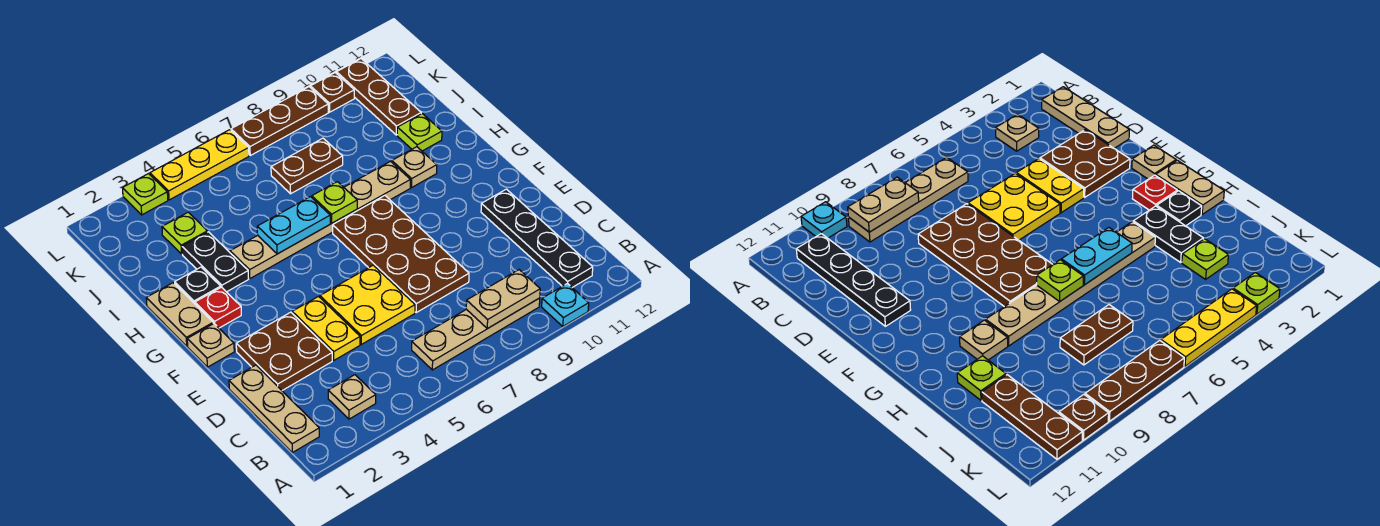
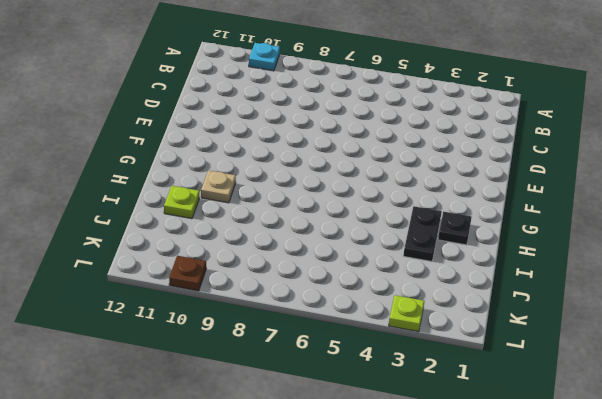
none -> tan plate B1:D1 level 1
none -> tan plate B3 level 1
none -> tan plate B6:B9 level 1

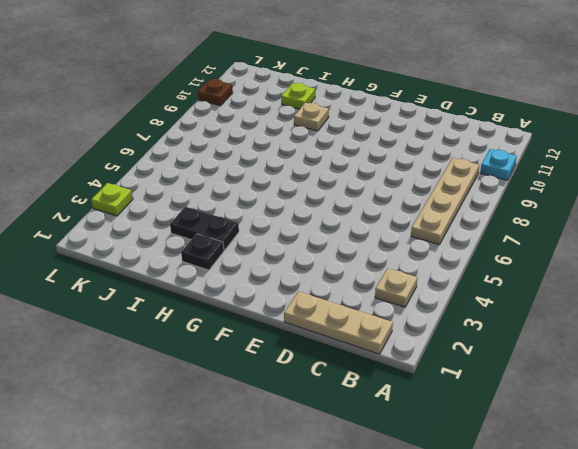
none -> black plate B11:E11 level 1
none -> brown plate D2:E3 level 1
none -> yellow plate D4:E4 level 1

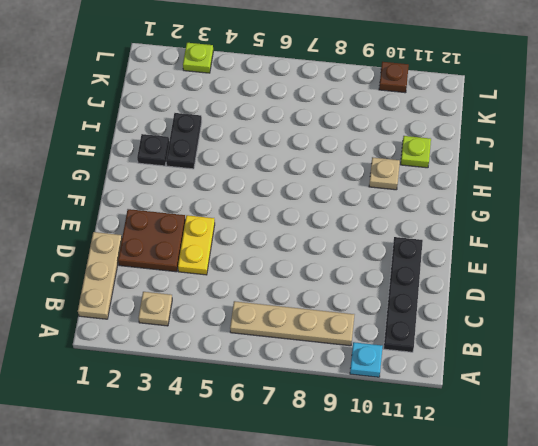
none -> yellow plate D5:E6 level 1
none -> brown plate D7:G8 level 1
none -> tan plate F1 level 1

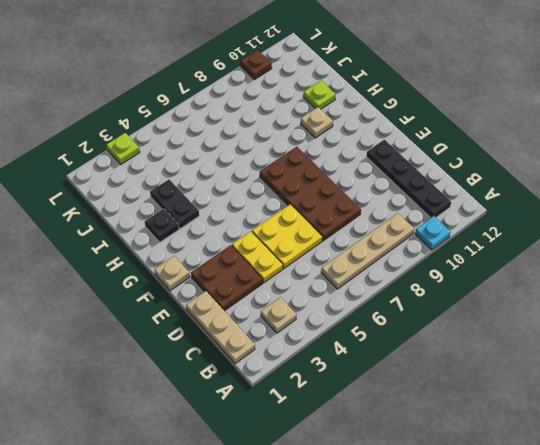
none -> tan plate G1:H1 level 1
none -> red plate G2 level 1
none -> tan plate H4:H9 level 1

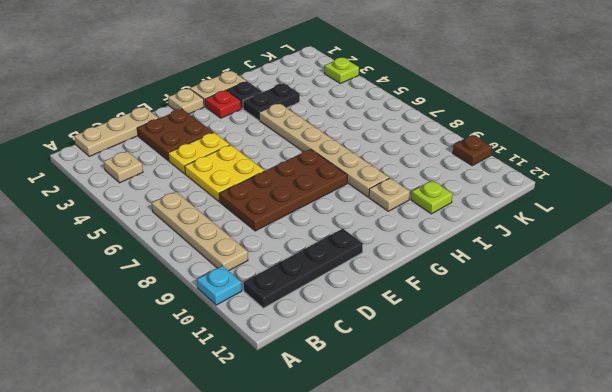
none -> lime plate J3 level 1
none -> brown plate J7:J8 level 1
none -> brown plate J11:L11 level 1

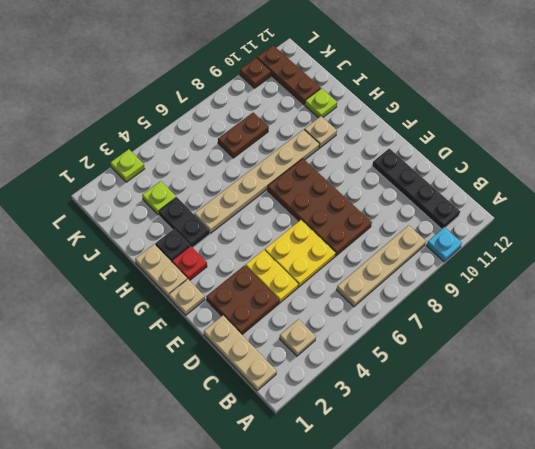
none -> yellow plate L4:L6 level 1
none -> brown plate L7:L9 level 1
none -> tan plate B8:B9 level 2

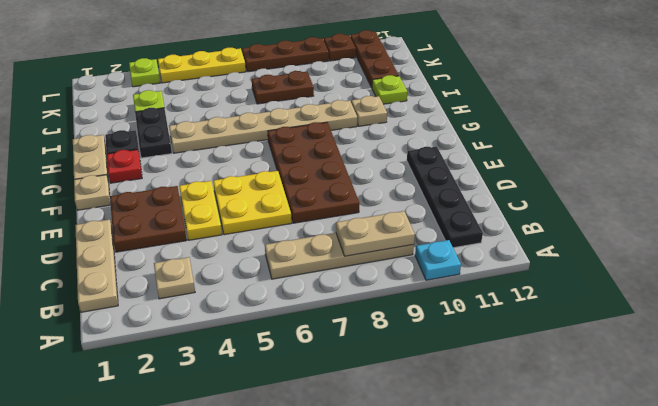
none -> cyan plate H5:H6 level 2
none -> lime plate H7 level 2

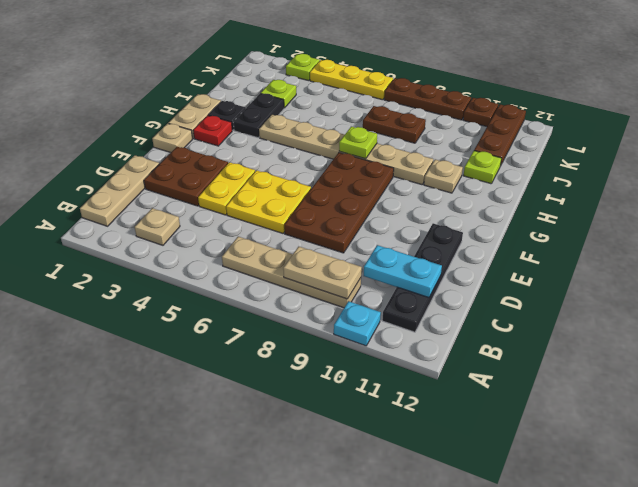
cyan plate C10:C11 level 2 -> cyan plate H5:H6 level 2

